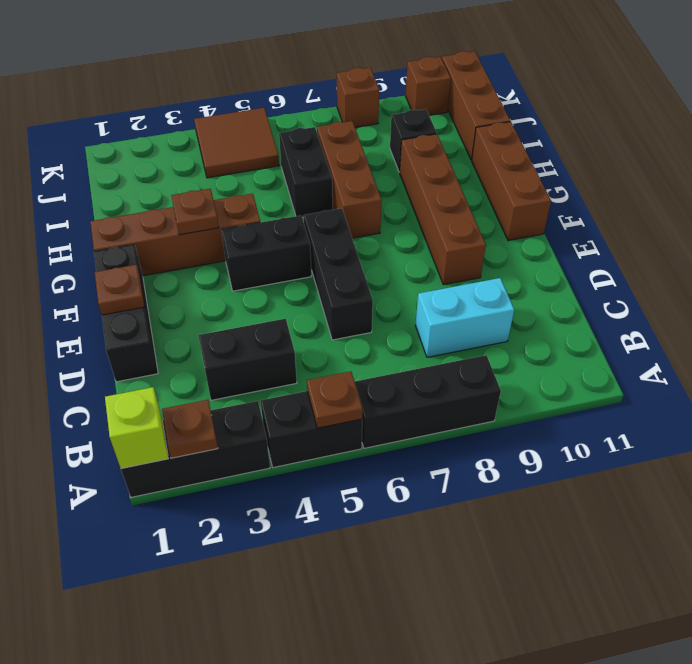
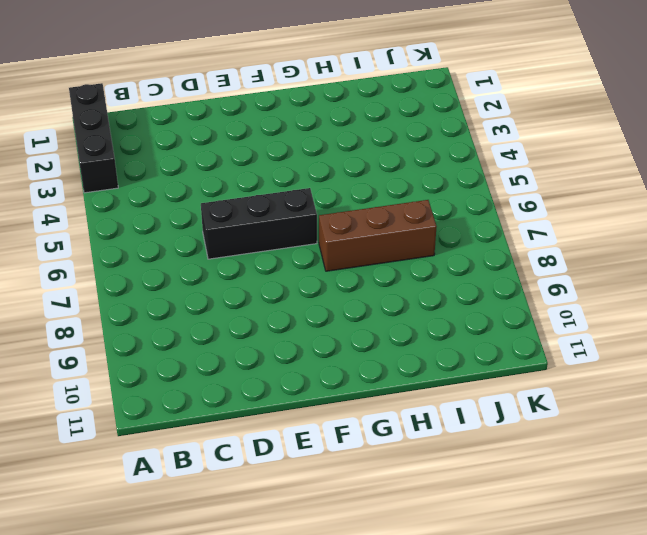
none -> black brick A4:A5 level 1
none -> black brick A6:A8 level 1
none -> black brick C3:C4 level 1

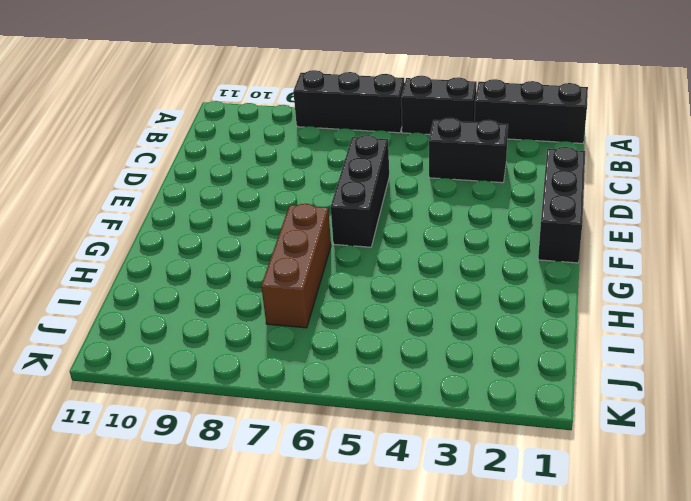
none -> cyan brick C8:C9 level 1
none -> brown brick E9:H9 level 1
none -> black brick F4:F5 level 1

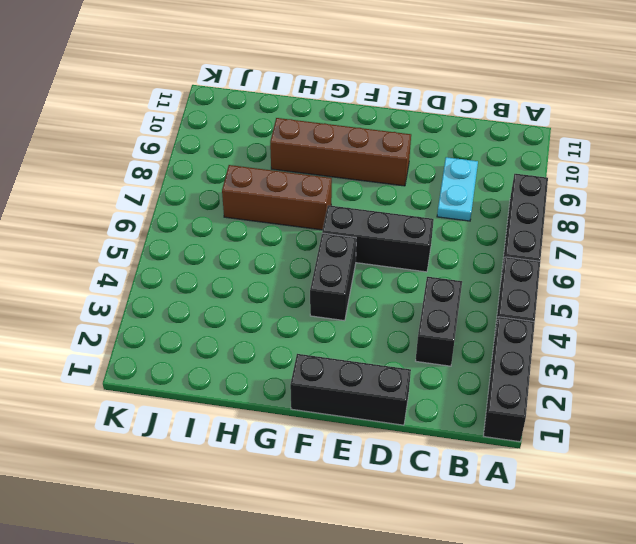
cyan plate C8:C9 level 1 -> cyan brick C8:C9 level 1
none -> brown brick F11:H11 level 1
none -> brown brick G1:G4 level 1
none -> black brick H6:I6 level 1

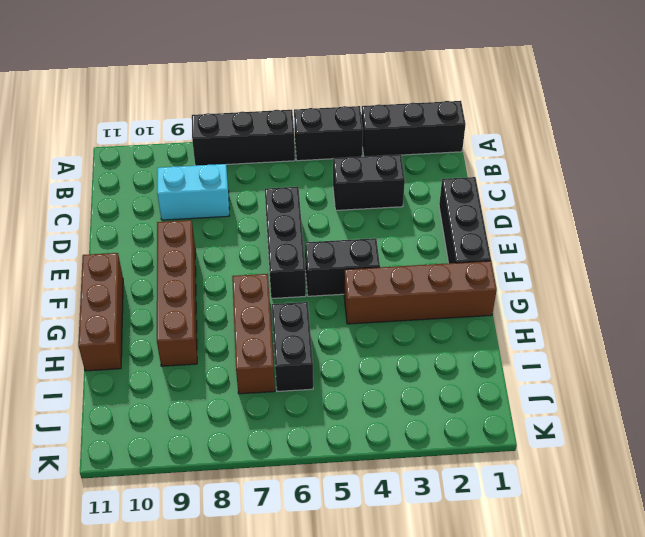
none -> black brick I9 level 1
none -> brown brick I11:K11 level 1
none -> brown tile J4:K5 level 1

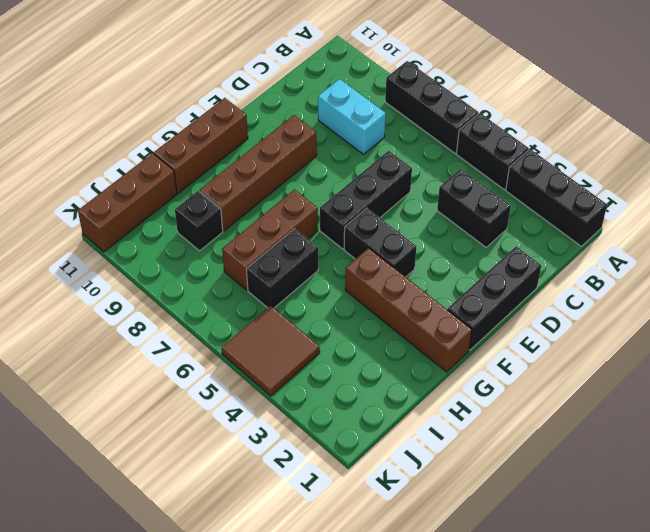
none -> brown brick K8 level 1
none -> brown brick K10 level 1
none -> lime brick A1 level 2

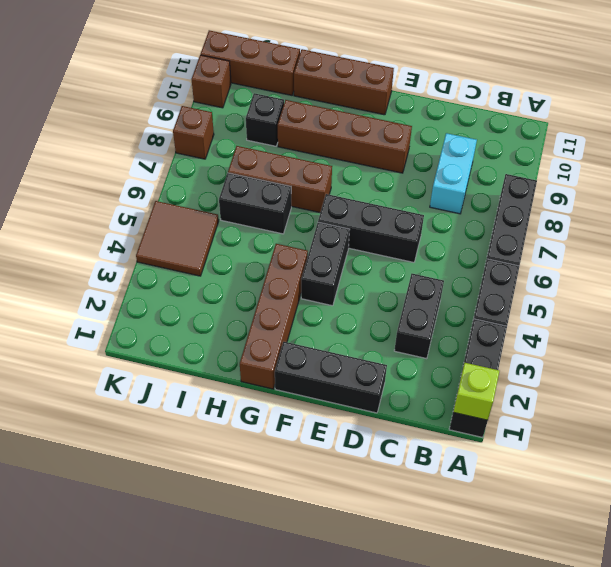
none -> brown plate A2 level 2
none -> brown plate A5 level 2
none -> brown plate E1 level 2

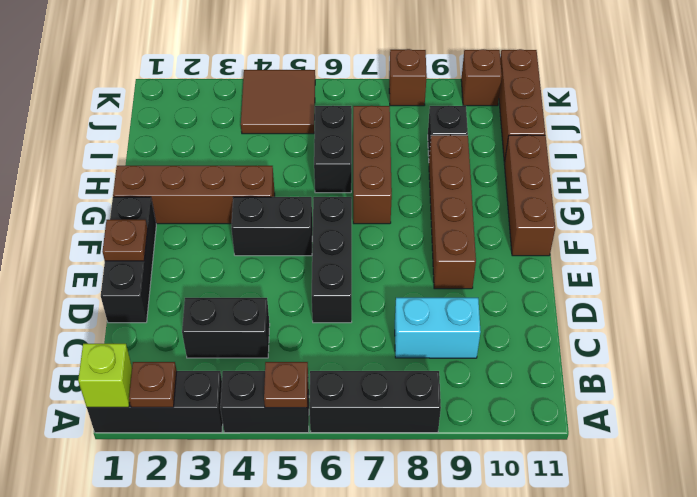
none -> brown plate G3 level 2

